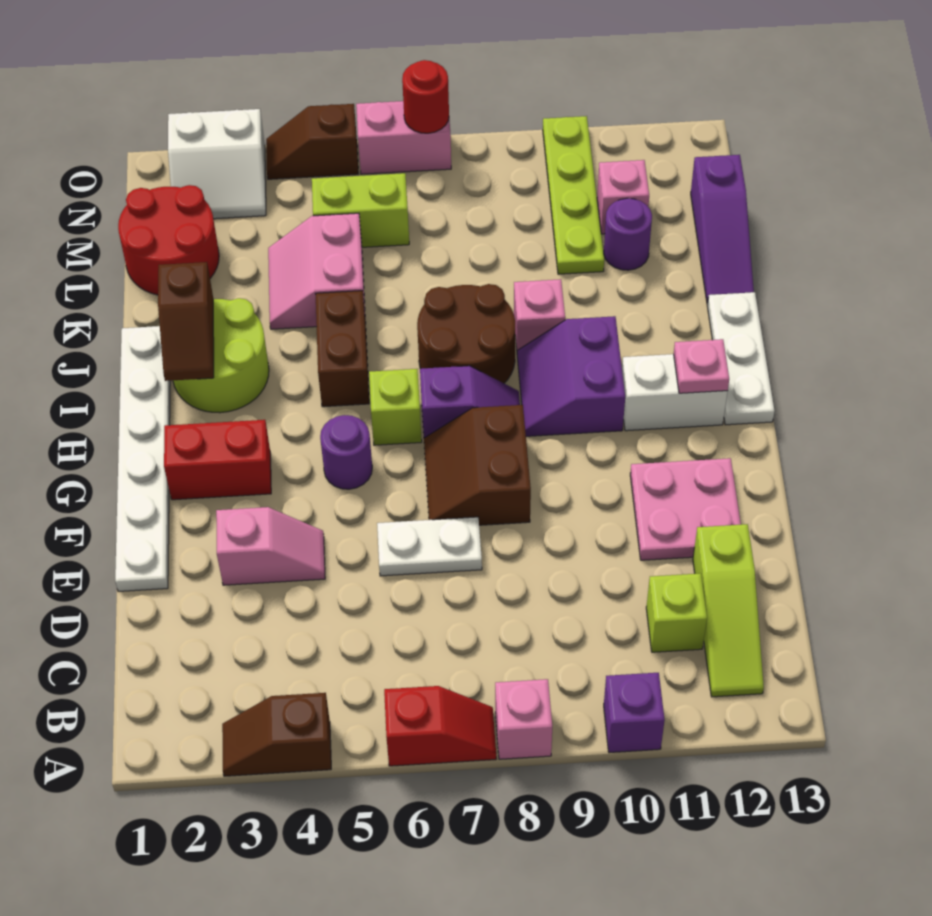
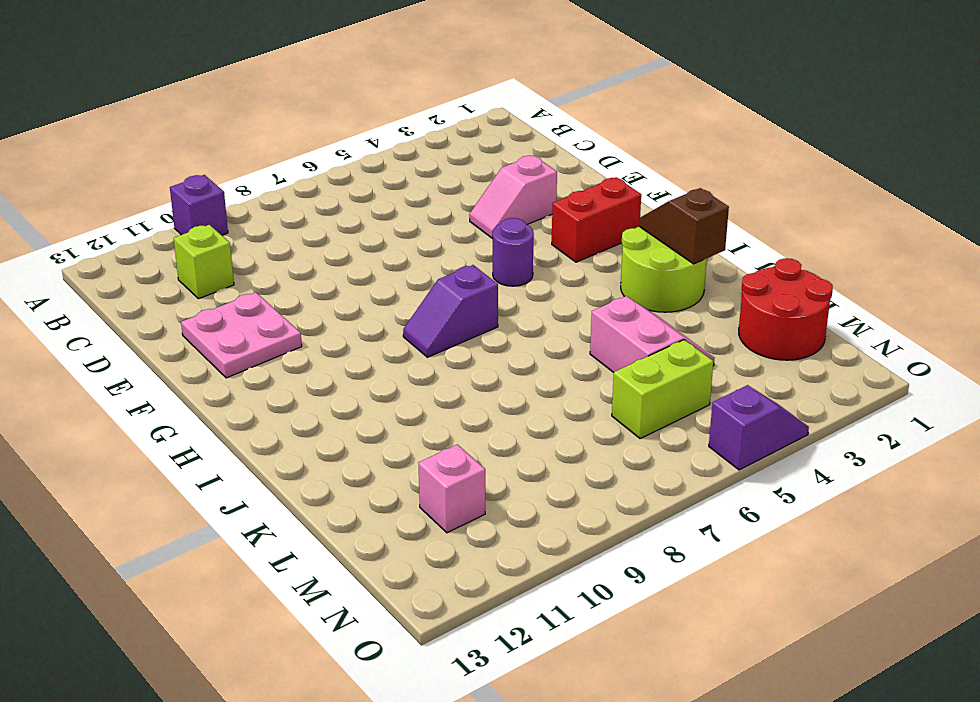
purple slope O4:O5 level 1 top 5 -> brown slope O4:O5 level 1 top 5
none -> brown slope A3:A4 level 1 top 4
none -> red slope A6:A7 level 1 top 6
none -> pink brick A8 level 1
none -> lime slope B12:D12 level 1 top D

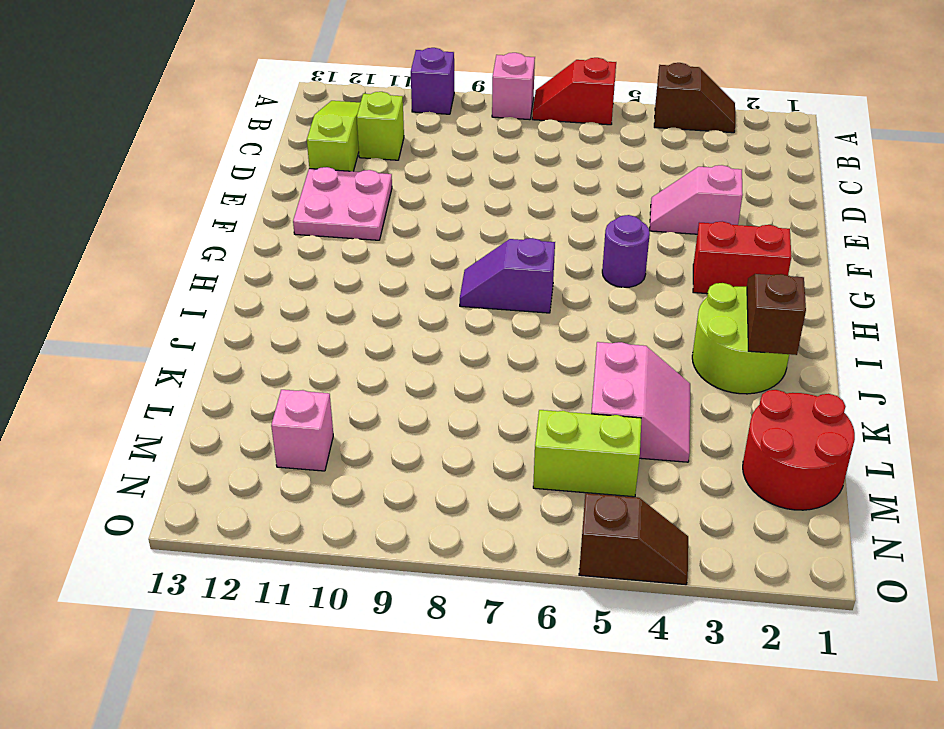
none -> white plate E1:J1 level 1
none -> white plate E6:E7 level 1
none -> brown slope F7:G8 level 1 top 8
none -> lime brick H6 level 1

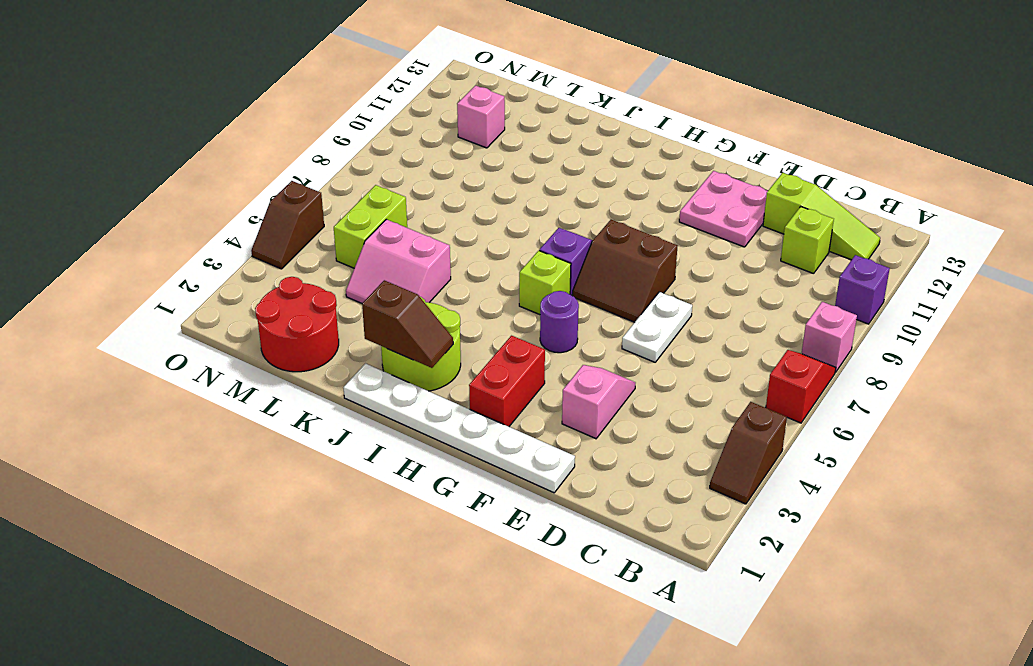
none -> purple slope H9:I10 level 1 top 10
none -> white brick H11:H12 level 1
none -> white plate H13:J13 level 1
none -> brown brick I5:J5 level 1

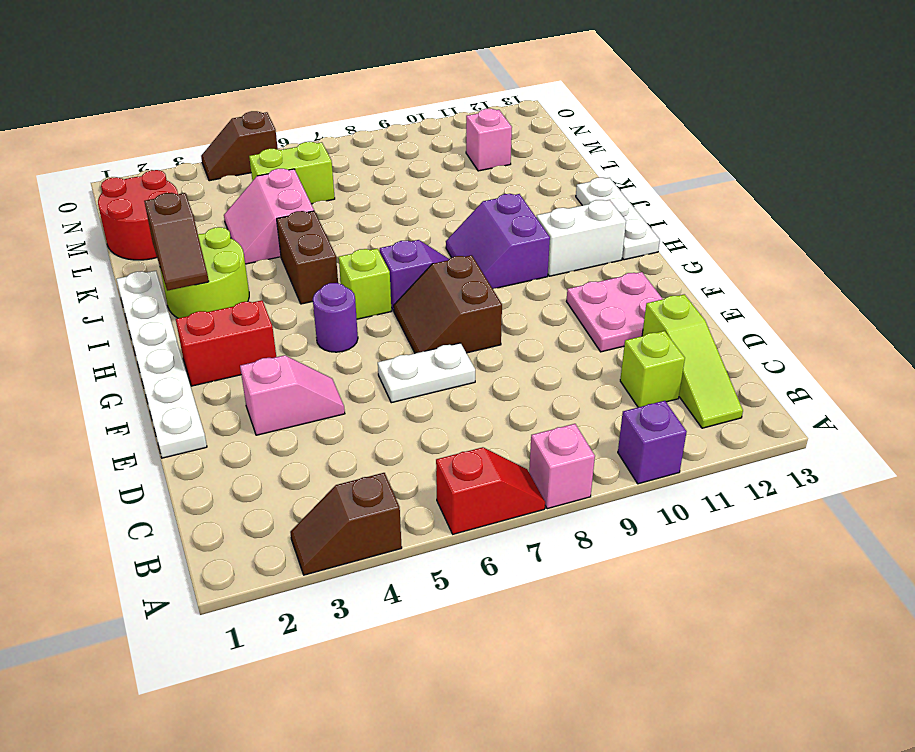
none -> brown round brick I7:J8 level 1
none -> pink brick J9 level 1
none -> purple slope K13:M13 level 1 top M
none -> lime plate L10:O10 level 1

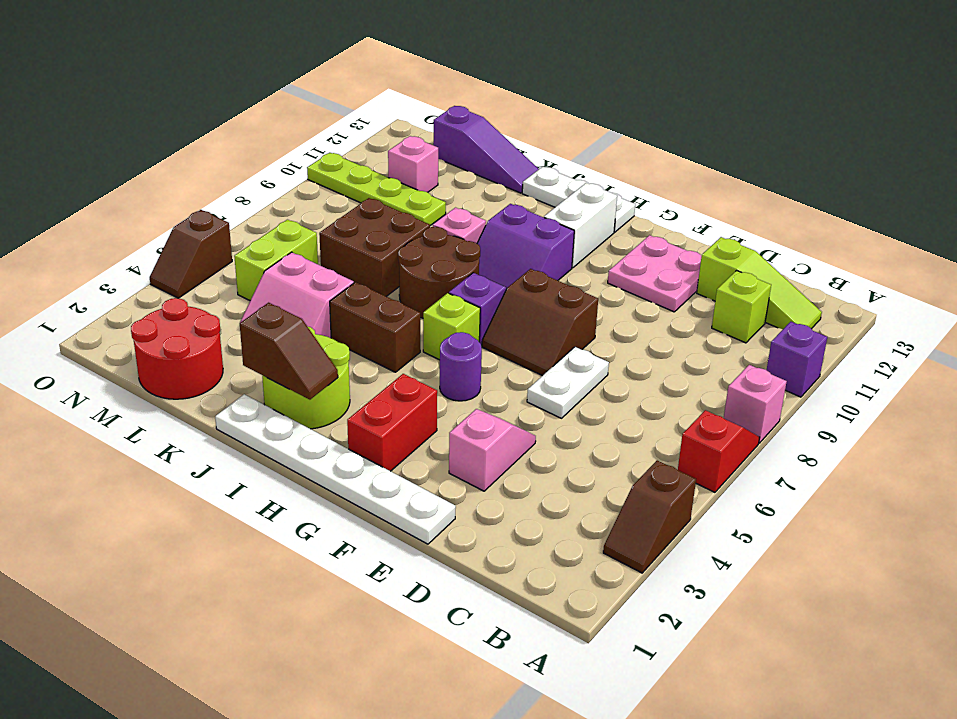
brown brick K7:L8 level 1 -> none
none -> purple round brick L11 level 1
none -> white slope N2:O3 level 1 top O
none -> pink brick O6:O7 level 1
none -> pink plate H12 level 2

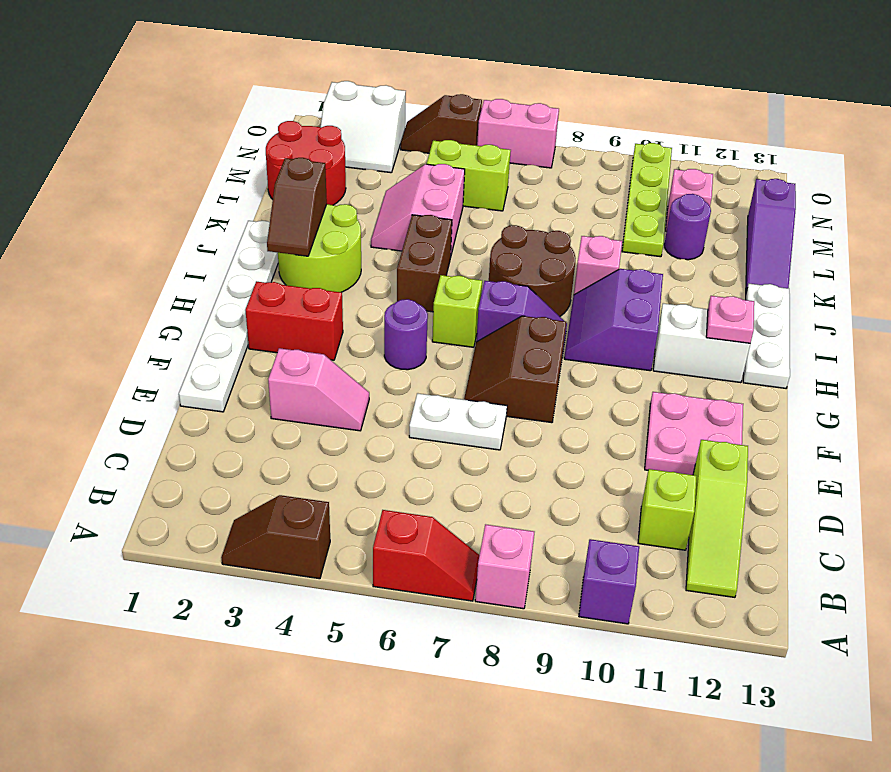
none -> red round brick O7 level 2

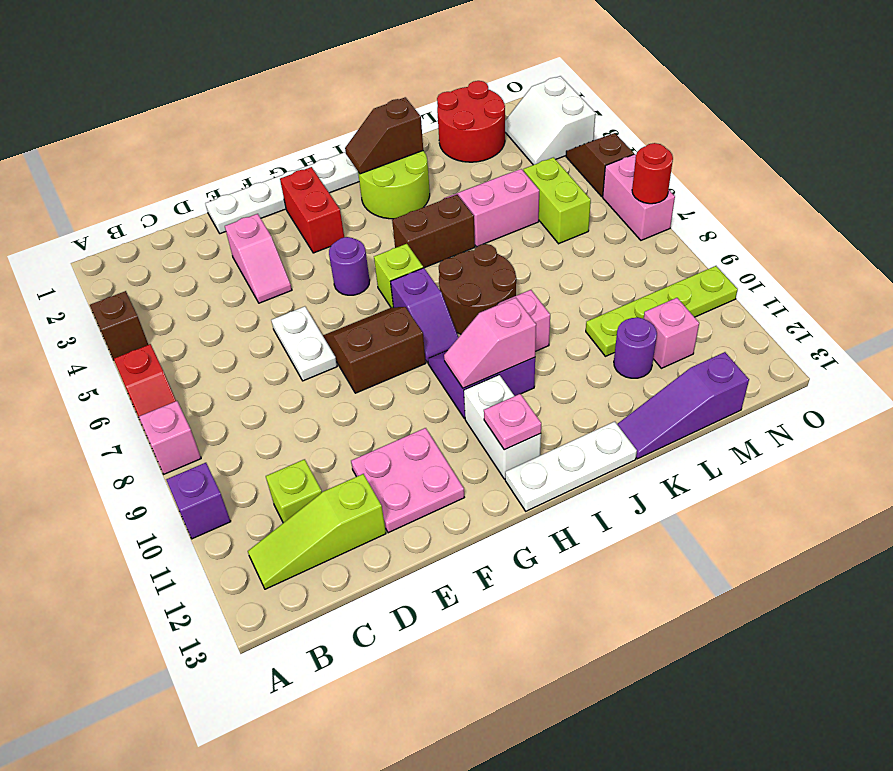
pink slope H10:I10 level 2 top I -> none

